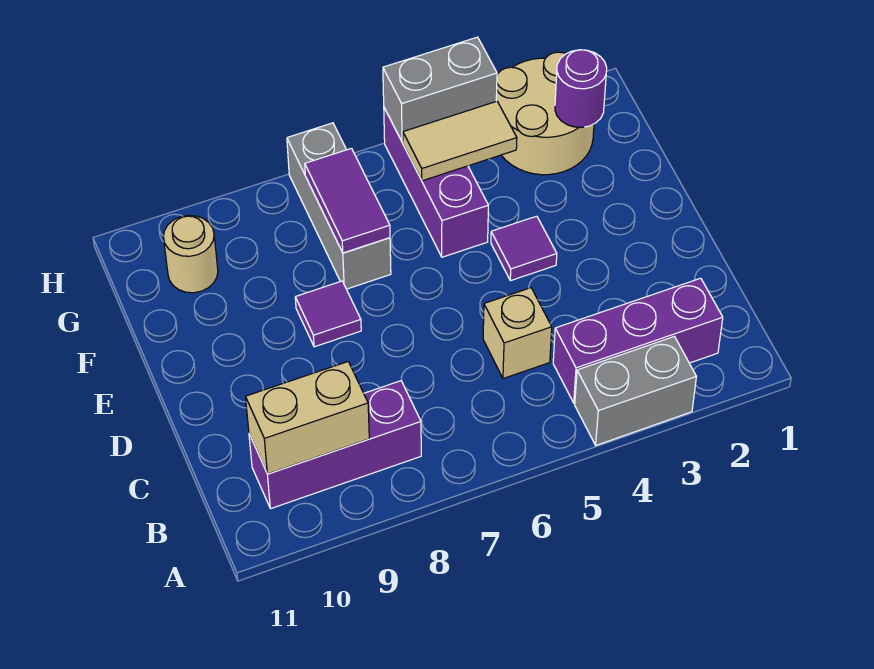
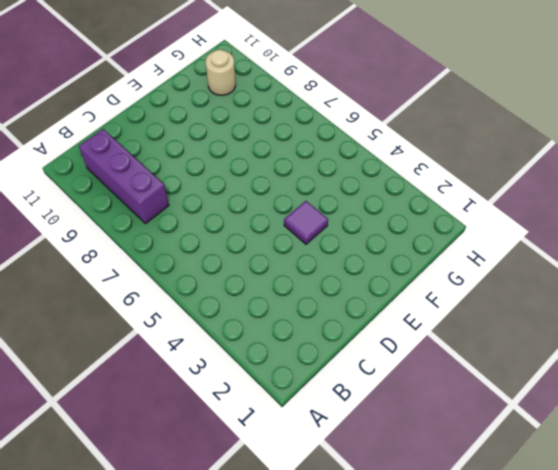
none -> grey brick A3:A4 level 1
none -> purple brick B2:B4 level 1
none -> tan brick C5 level 1

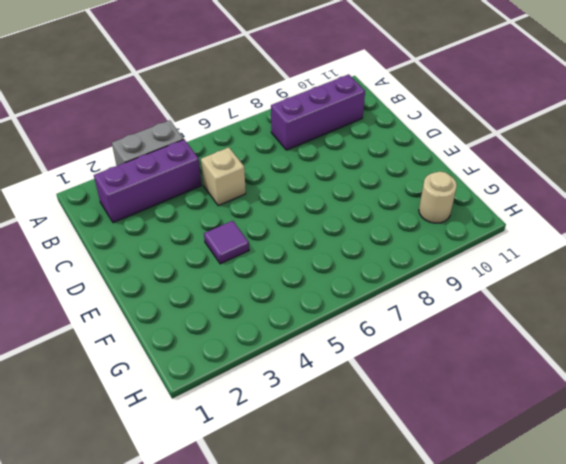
none -> purple tile E8 level 1
none -> purple brick F5:H5 level 1
none -> grey brick F7:H7 level 1

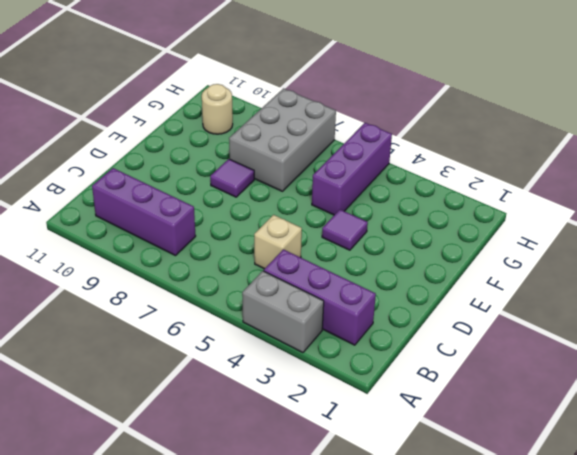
grey brick F7:H8 level 1 -> grey brick F7:H7 level 1
none -> tan round brick G2:H3 level 1
none -> tan brick B9:B10 level 2
none -> purple tile F7:G7 level 2

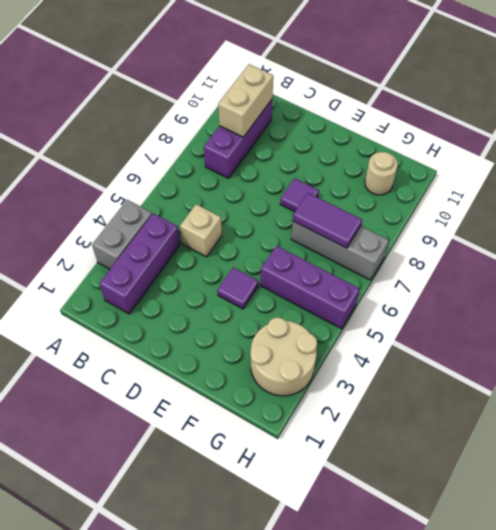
none -> purple round brick G2 level 2
none -> tan tile G4:G5 level 2
none -> grey brick H4:H5 level 2

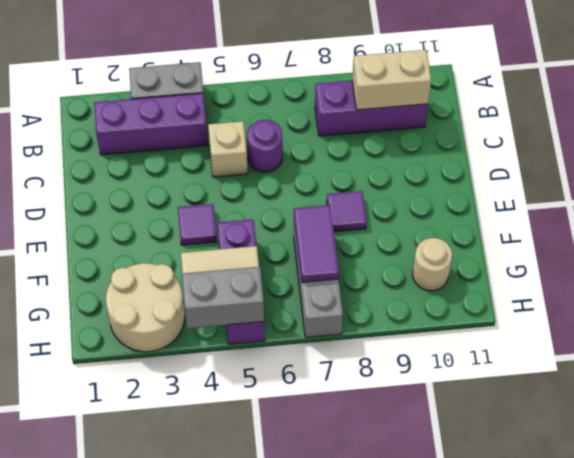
purple round brick C6 level 1 -> purple round brick G2 level 2

